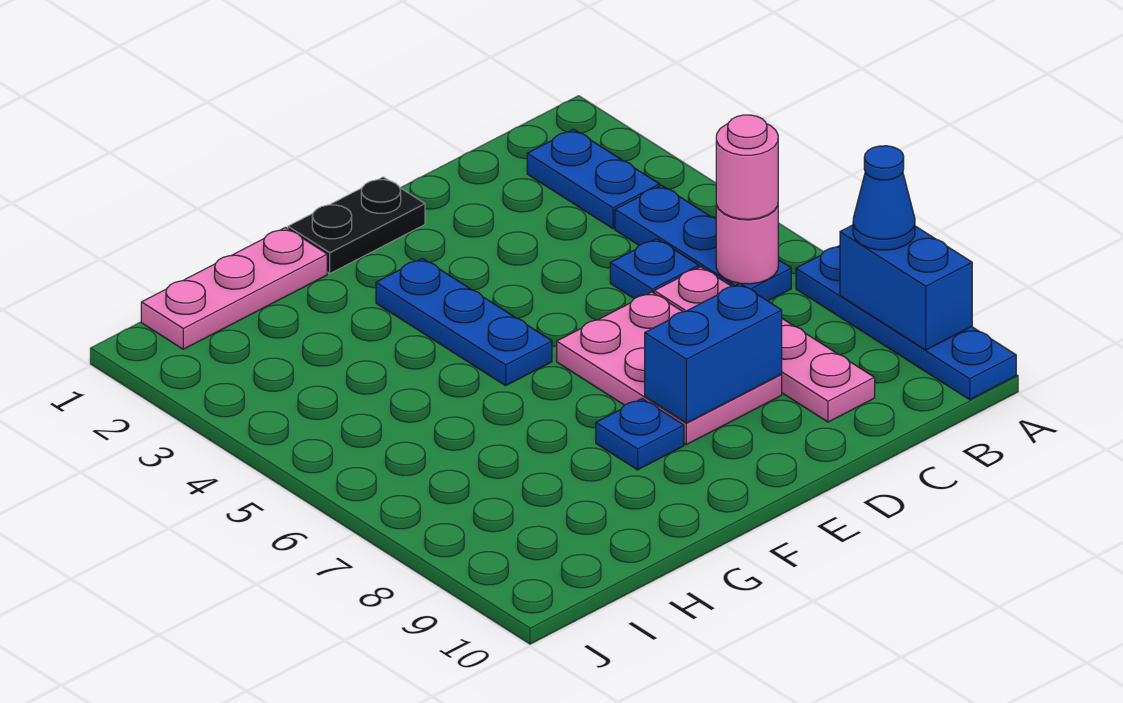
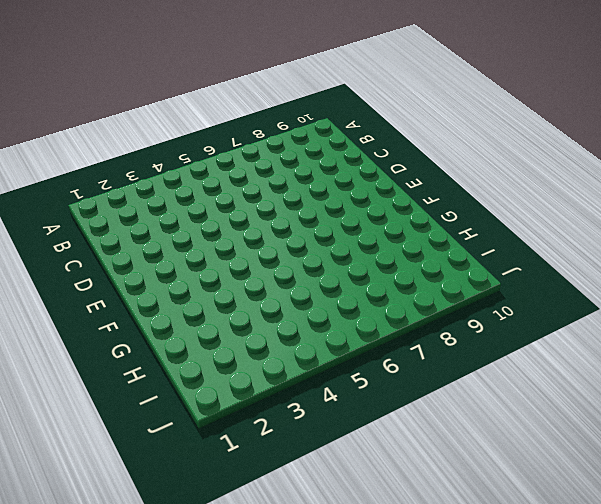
none -> blue plate A7:A10 level 1
none -> blue plate B2:B3 level 1
none -> blue plate B4:B6 level 1

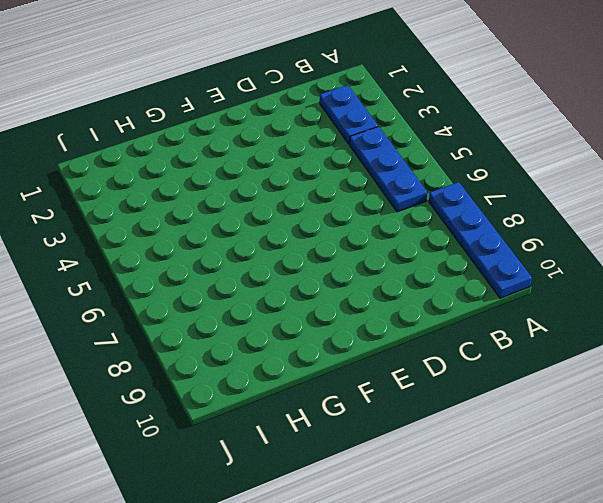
none -> blue plate C5 level 1
none -> pink plate C6:C9 level 1
none -> pink plate D6:E8 level 1

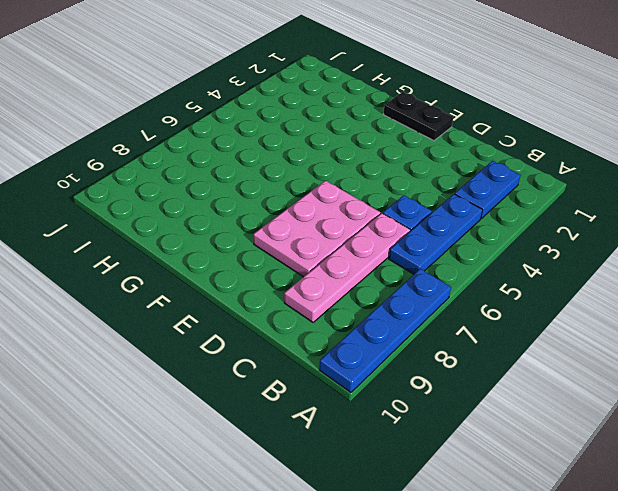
none -> blue plate F3:F5 level 1
none -> blue plate F8 level 1
none -> pink plate G1:I1 level 1

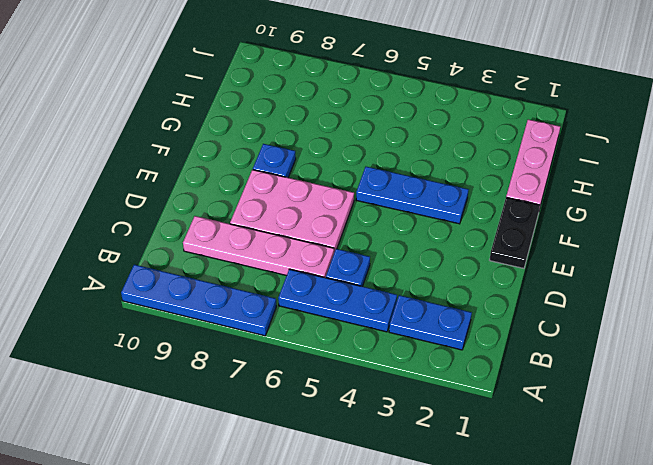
none -> blue brick A8:A9 level 2
none -> pink round brick B6 level 2
none -> blue brick D8:E8 level 2

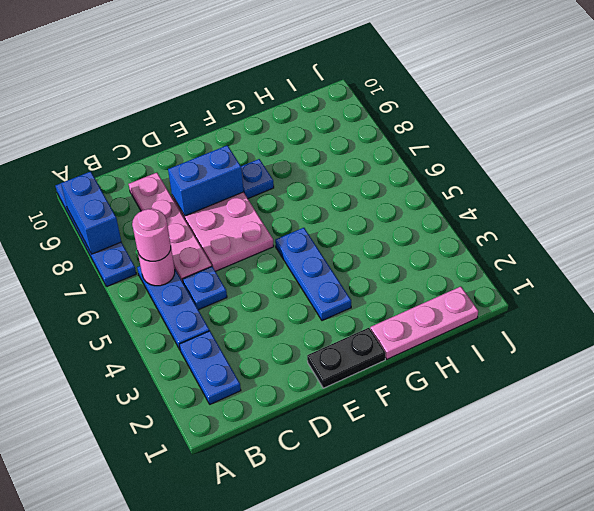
none -> blue cone A8 level 3

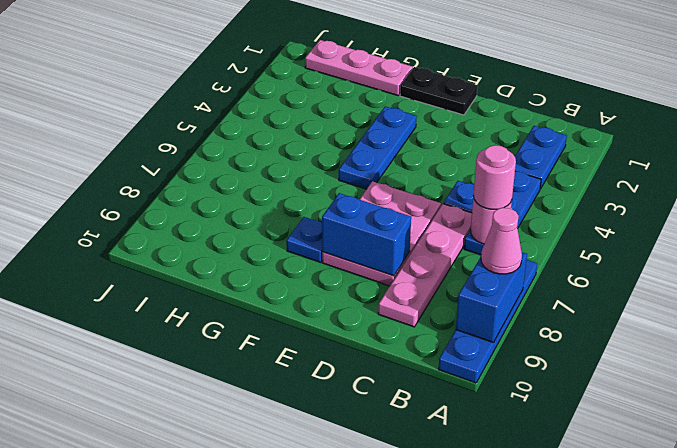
pink cone A8 level 3 -> blue cone A8 level 3

